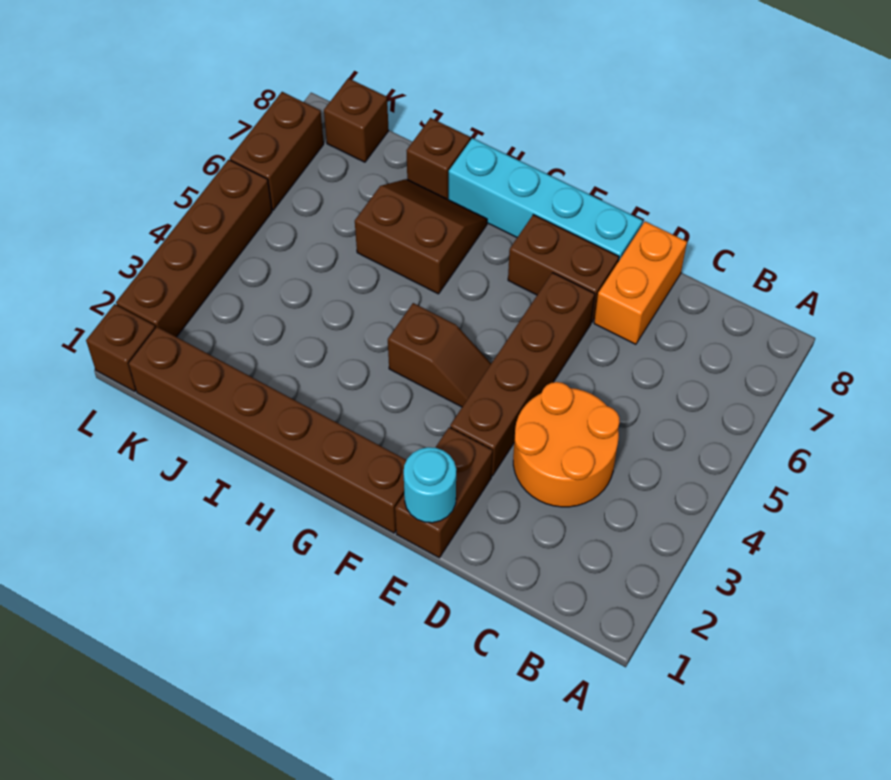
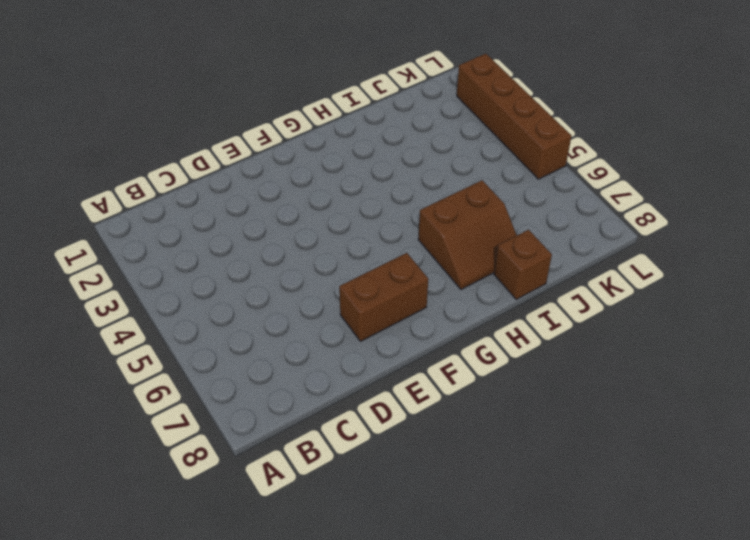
none -> orange round brick C3:D4 level 1
none -> orange brick D7:D8 level 1
none -> brown brick E1:E2 level 1

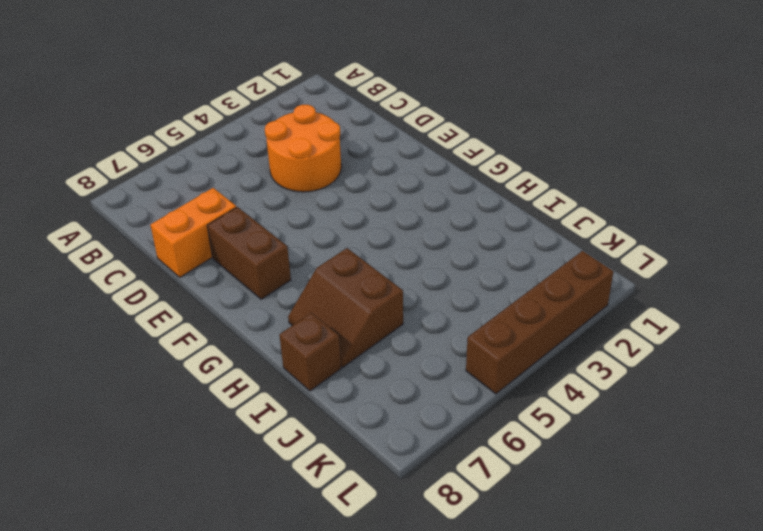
none -> brown brick E1:E2 level 1
none -> brown brick E3:E6 level 1
none -> cyan brick E8:H8 level 1

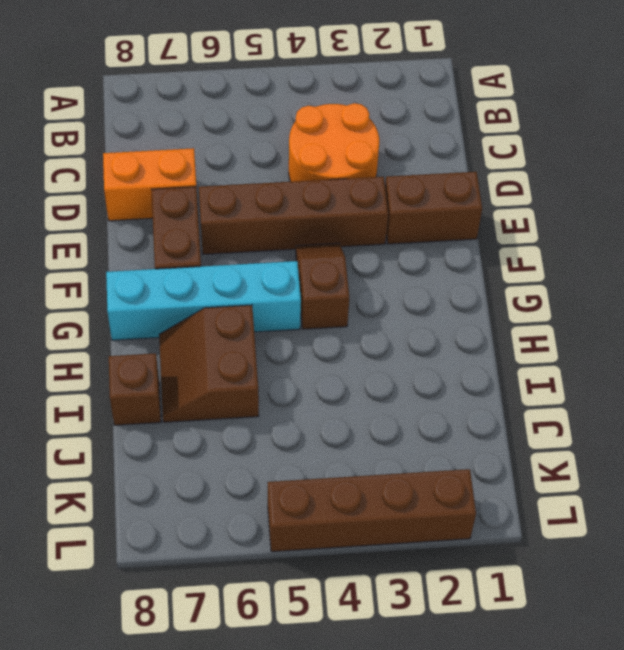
cyan brick G5:G8 level 1 -> cyan brick E8:H8 level 1
none -> brown brick F1:K1 level 1
none -> brown brick K8 level 1
none -> brown brick L1 level 1

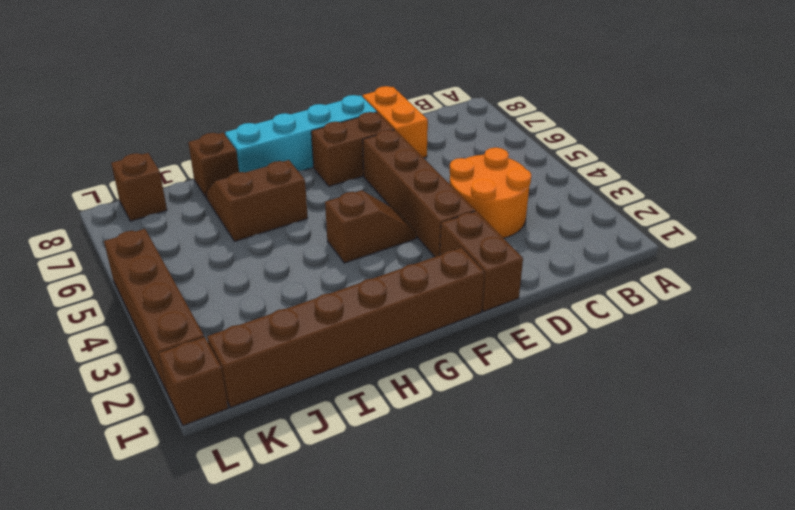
none -> brown brick L6:L7 level 1
none -> cyan round brick E1 level 2

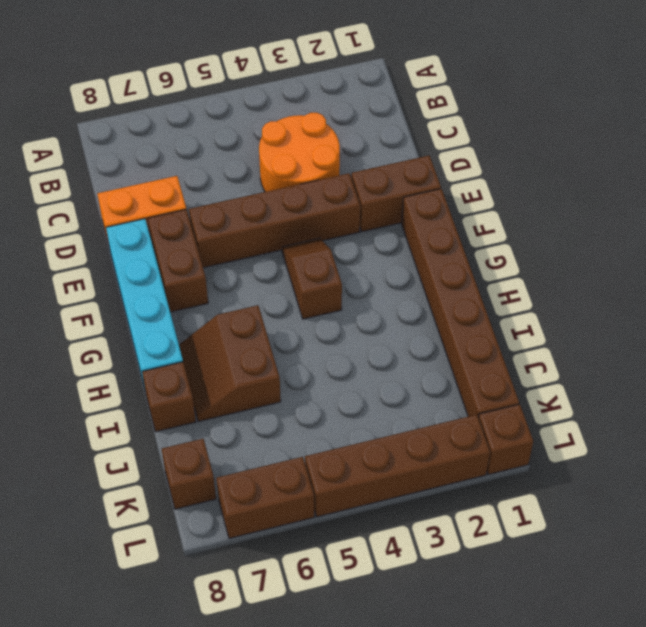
none -> cyan round brick E1 level 2

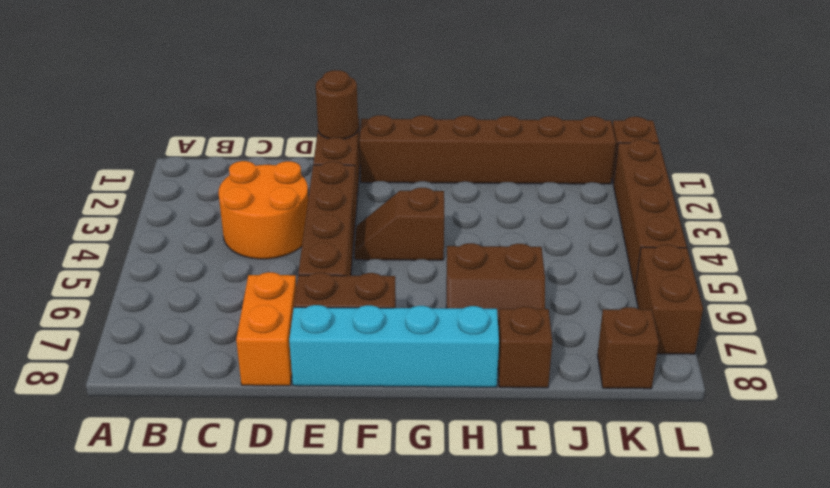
brown round brick E1 level 2 -> cyan round brick E1 level 2

